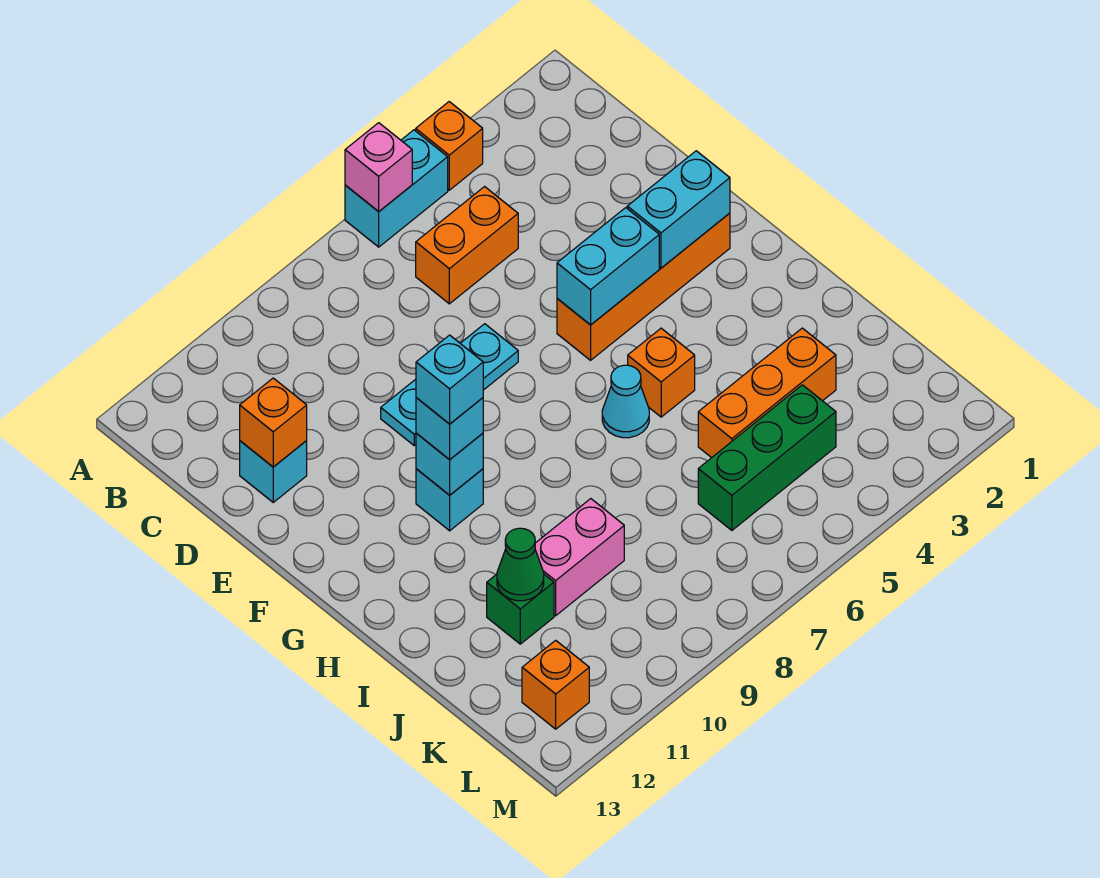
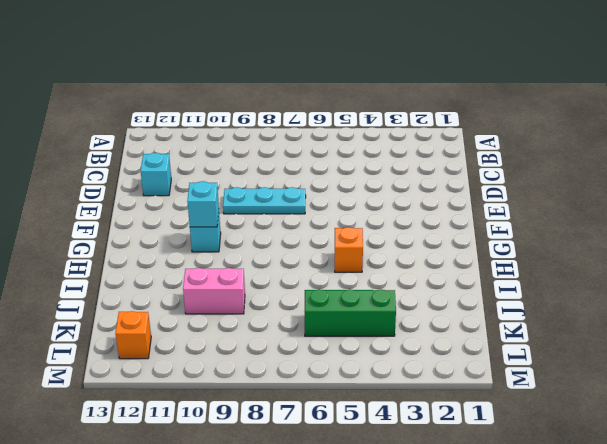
none -> orange brick A4 level 1
none -> cyan brick A5:A6 level 1
none -> orange brick C5:C6 level 1

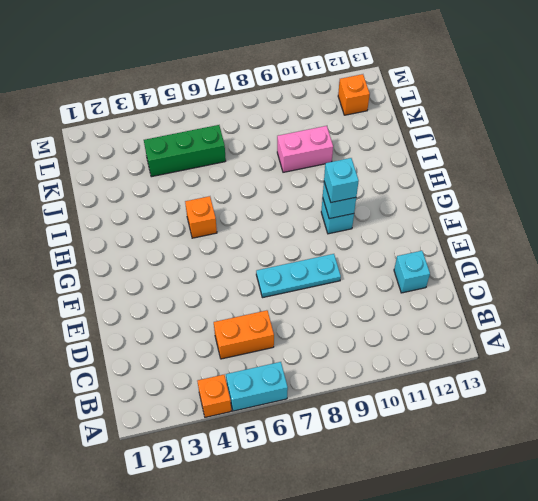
none -> orange brick F2:F5 level 1
none -> cyan cone H6 level 1
none -> orange brick J3:J5 level 1

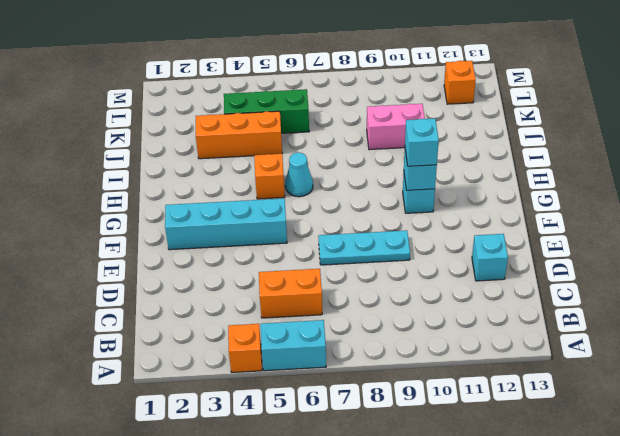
cyan brick F2:F5 level 1 -> orange brick F2:F5 level 1
none -> green brick J11 level 1
none -> pink brick A6 level 2
none -> orange brick D12 level 2

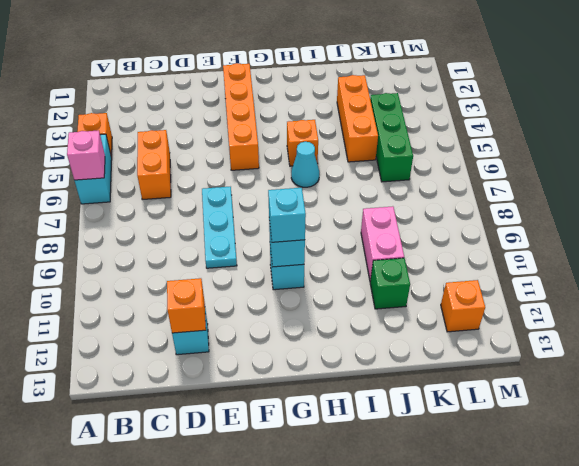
none -> cyan brick F2:F3 level 2
none -> cyan brick F4:F5 level 2
none -> green cone J11 level 2

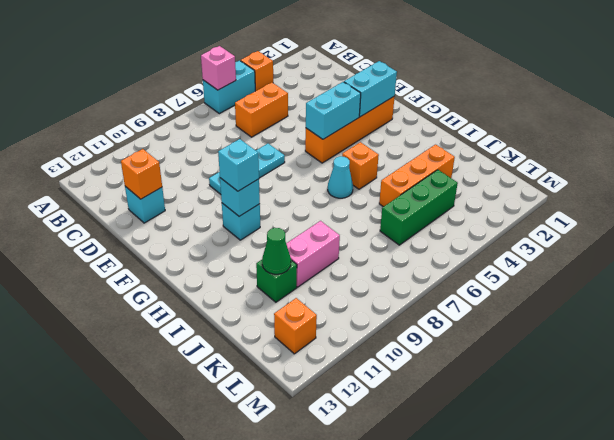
none -> cyan brick G10 level 4

